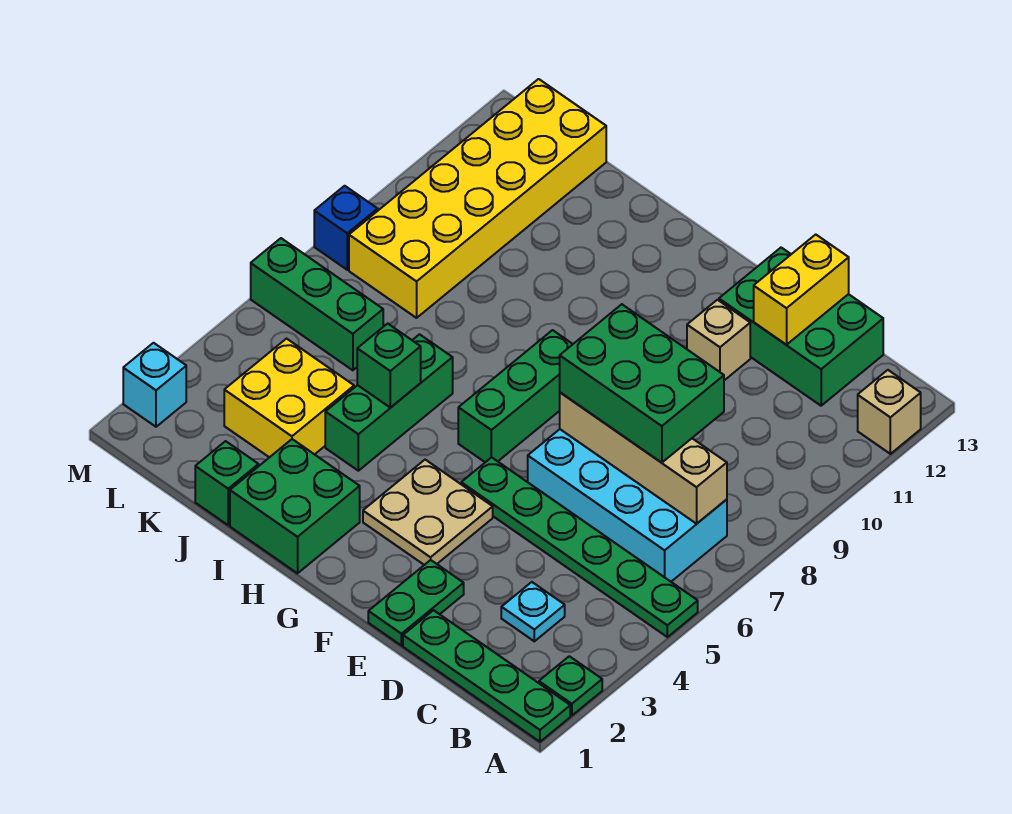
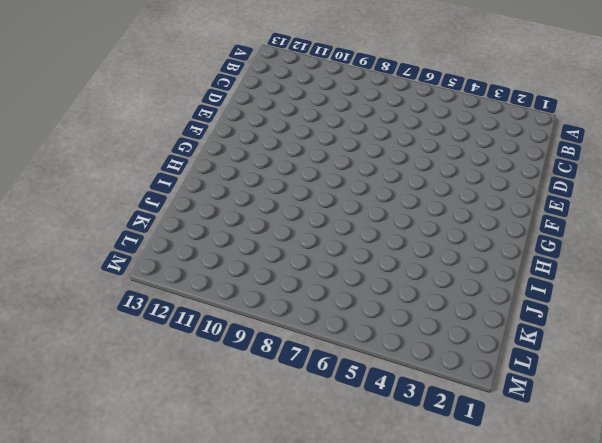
none -> green plate A1:D1 level 1
none -> green plate A2 level 1
none -> green plate A5:F5 level 1

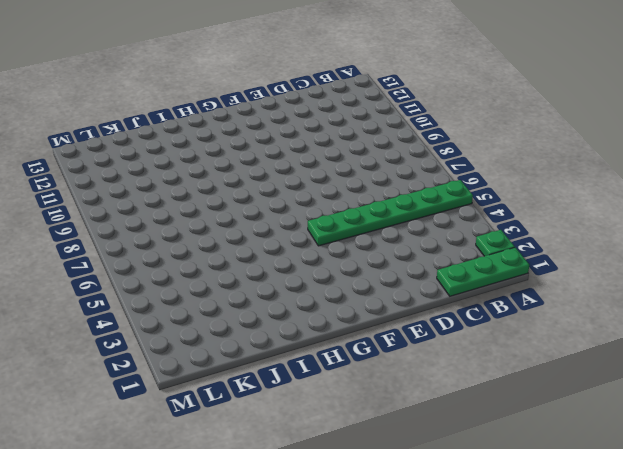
green plate A1:C1 level 1 -> green plate A1:D1 level 1
none -> tan brick A12 level 1
none -> cyan brick B6:E7 level 1
none -> cyan plate C3 level 1

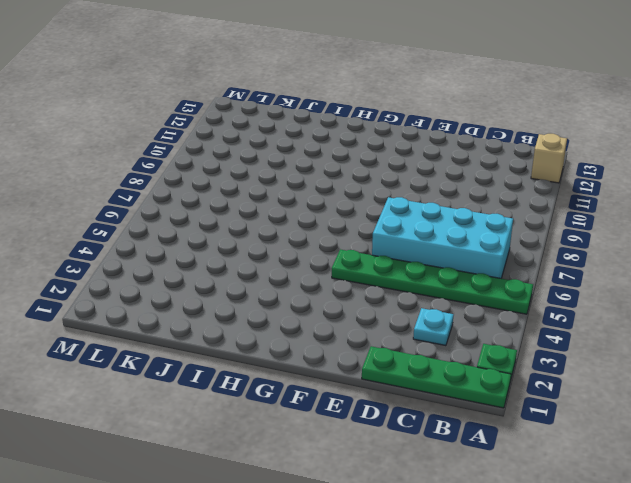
none -> green brick C12:E13 level 1
none -> green plate E1:E2 level 1
none -> tan brick E11 level 1

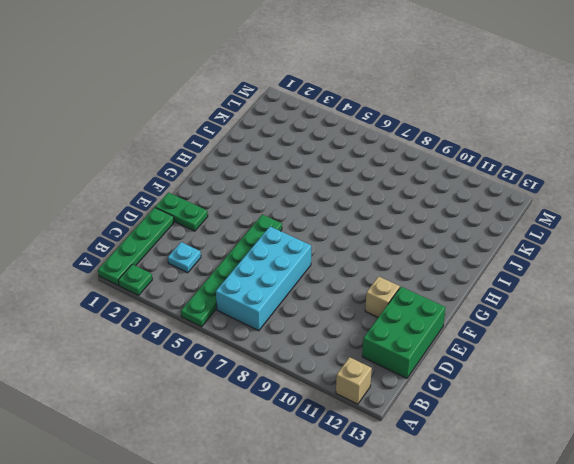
none -> tan plate F3:G4 level 1
none -> green brick G6:G8 level 1
none -> green brick H1:I2 level 1

